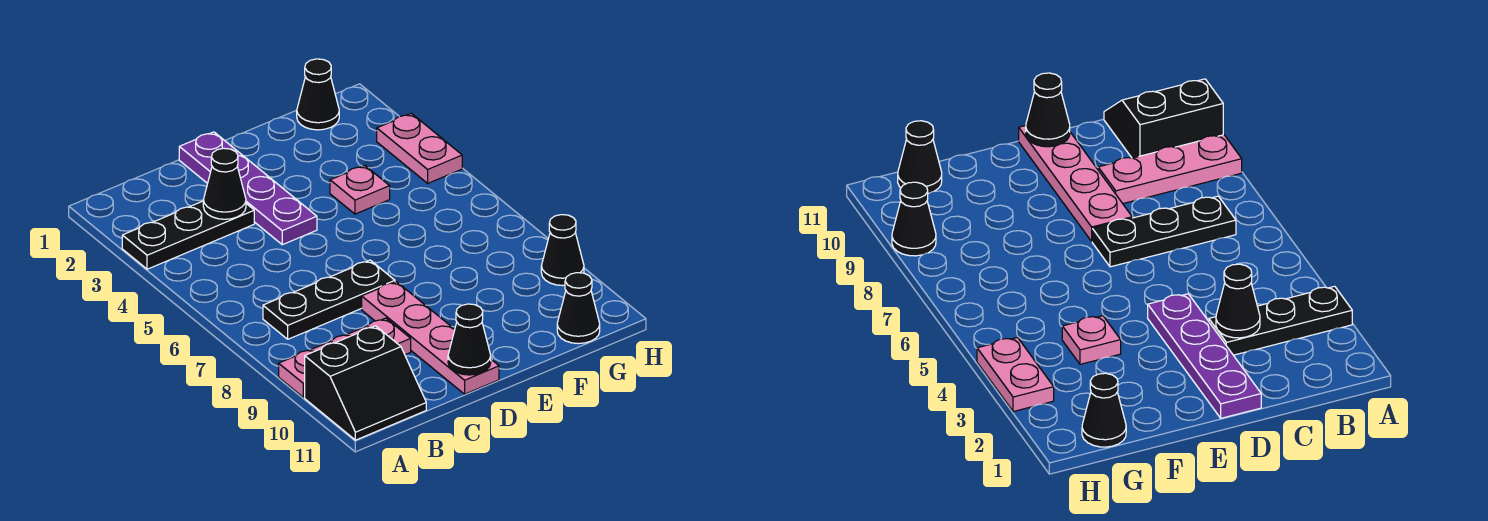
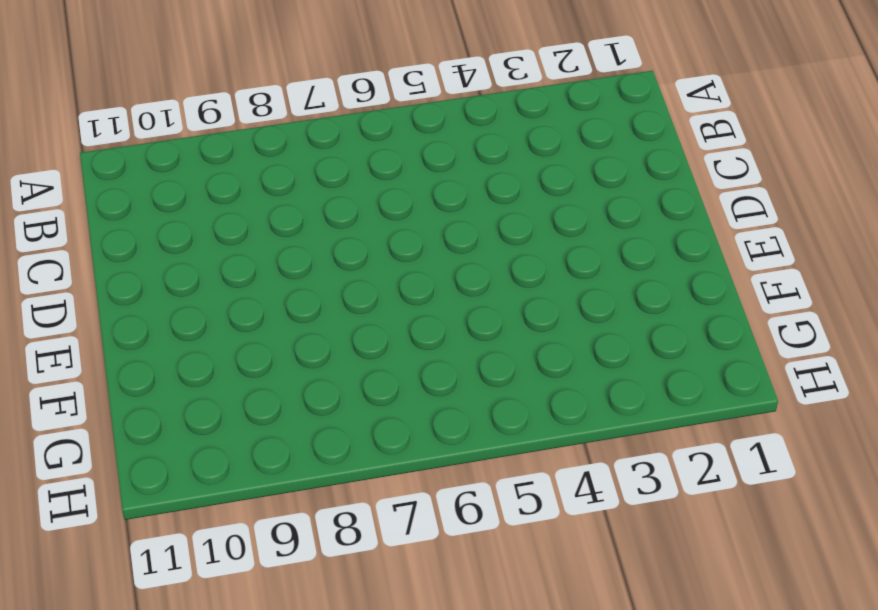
none -> black plate A3:C3 level 1
none -> pink plate A9:C9 level 1
none -> black slope A10:B11 level 1 top 10

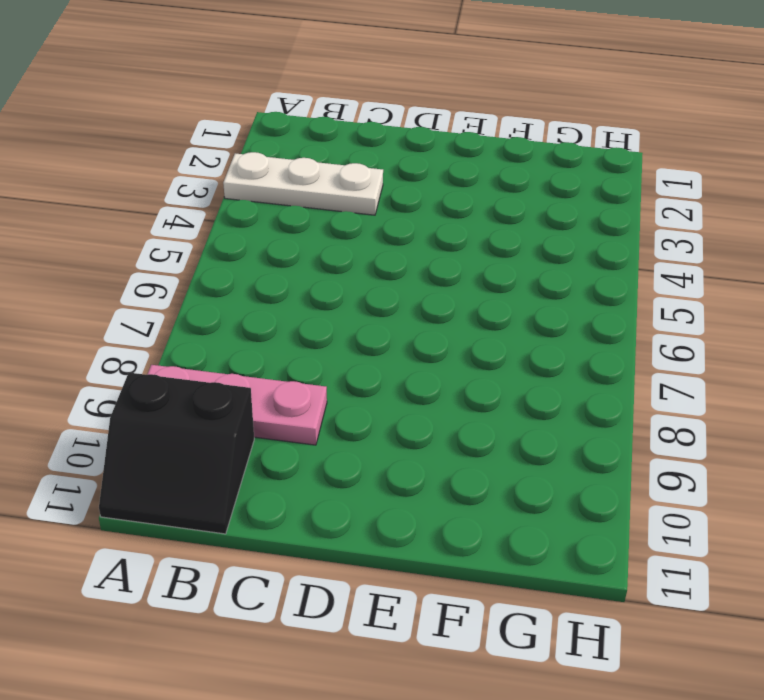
white plate A3:C3 level 1 -> black plate A3:C3 level 1
none -> black plate B7:D7 level 1
none -> purple plate D1:D4 level 1
none -> pink plate D8:D11 level 1

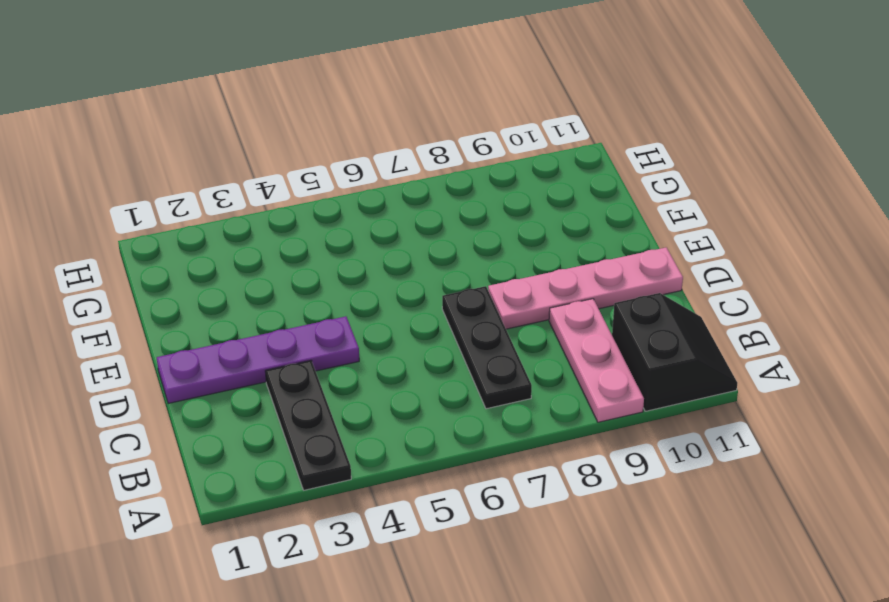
none -> pink plate F4 level 1
none -> black cone G1 level 1
none -> black cone G11 level 1

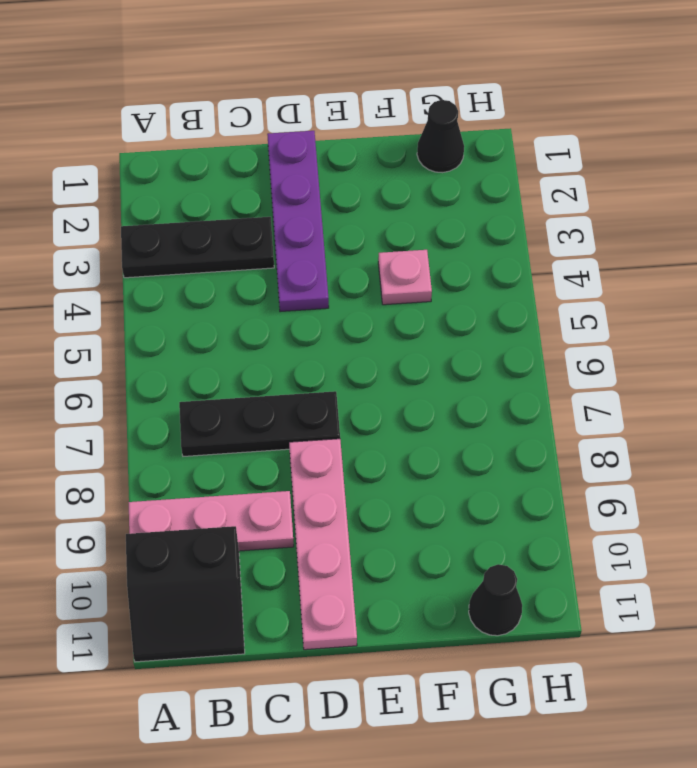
none -> pink plate H3:H4 level 1
none -> black cone H9 level 1
none -> black cone C3 level 2

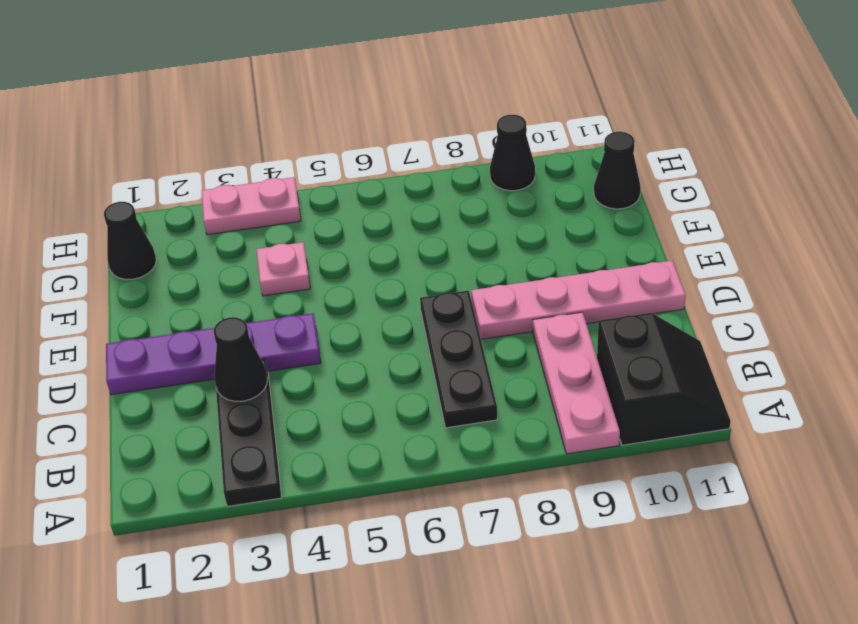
none -> black cone D11 level 2

